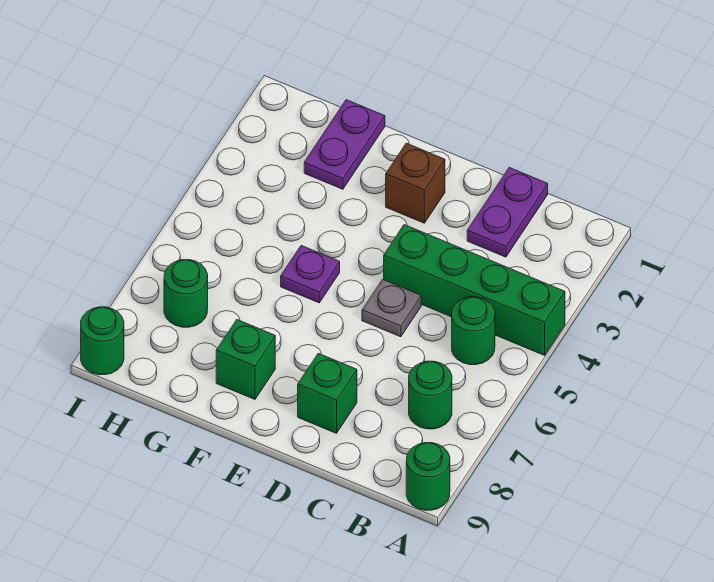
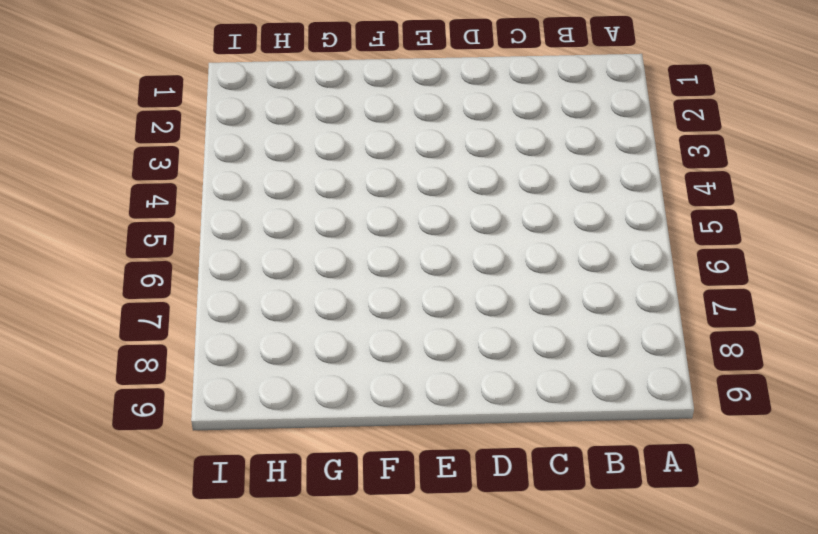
none -> green brick A4:D4 level 1
none -> green round brick A9 level 1
none -> green round brick B5 level 1

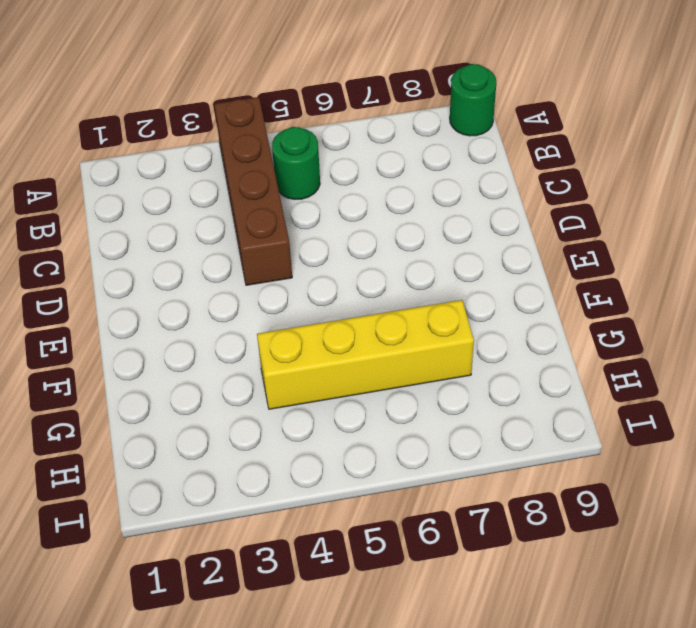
brown brick A4:D4 level 1 -> green brick A4:D4 level 1
yellow brick G4:G7 level 1 -> none
none -> green round brick B7 level 1
none -> purple plate C1:C2 level 1
none -> grey plate D5 level 1

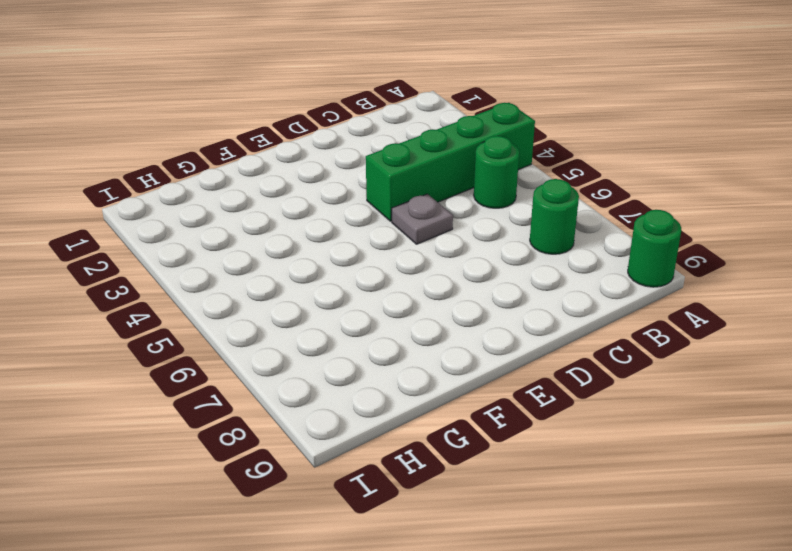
none -> purple plate C1:C2 level 1
none -> green brick D8 level 1
none -> brown brick E2 level 1

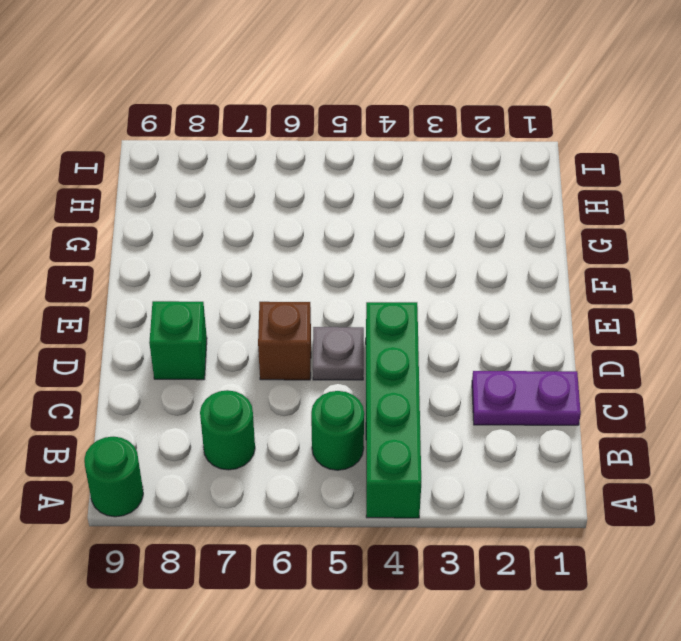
brown brick D6 level 1 -> brown brick E2 level 1
none -> purple plate F5 level 1
none -> green brick F8 level 1
none -> purple plate G1:G2 level 1

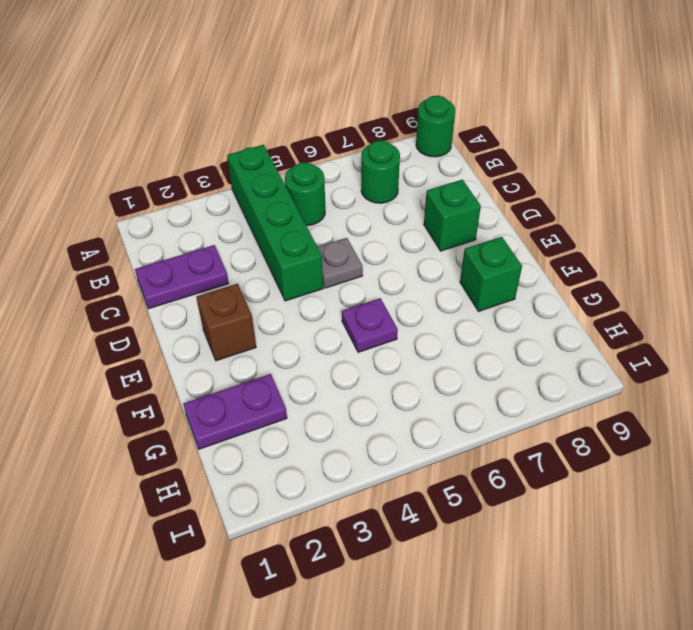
none -> green round brick H7 level 1
none -> green round brick I9 level 1

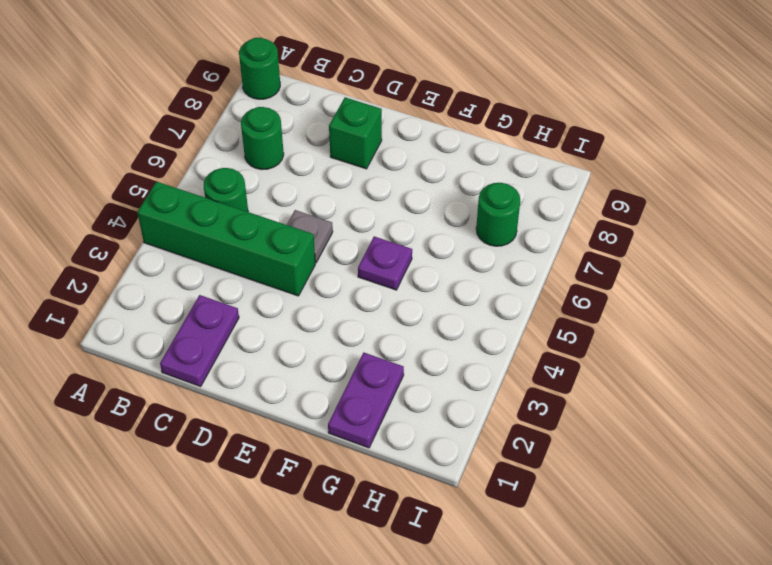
none -> brown brick E2 level 1
none -> green brick F8 level 1
none -> green round brick I9 level 1

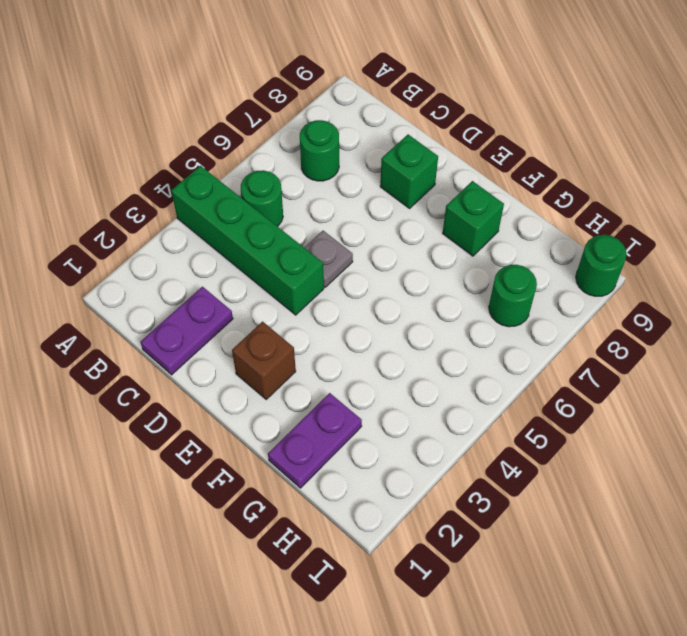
none -> green round brick A9 level 1
none -> purple plate F5 level 1

